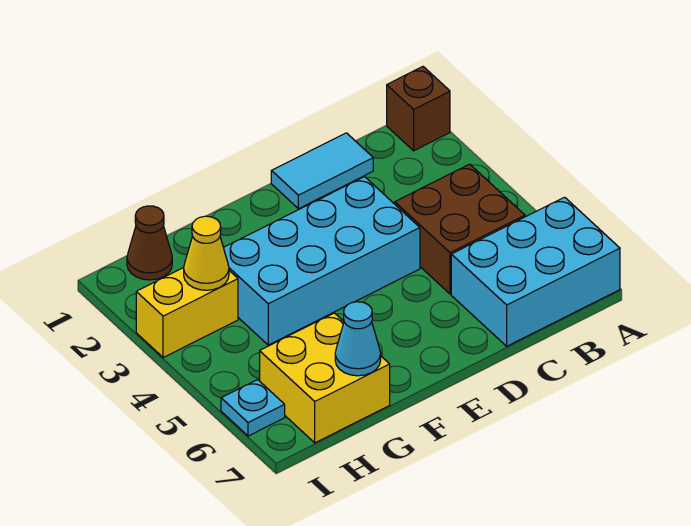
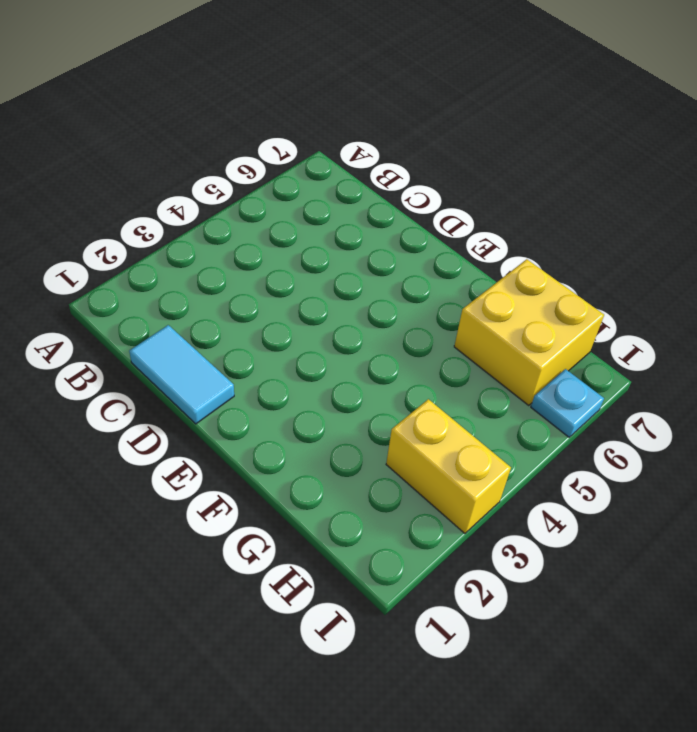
none -> brown brick A1 level 1
none -> cyan brick A6:C7 level 1

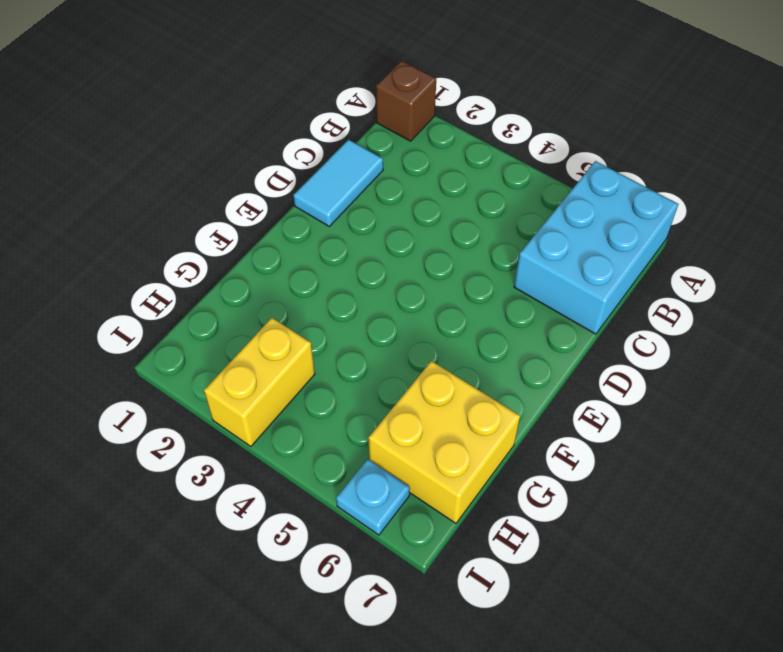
none -> brown brick B4:C5 level 1
none -> cyan brick D3:G4 level 1

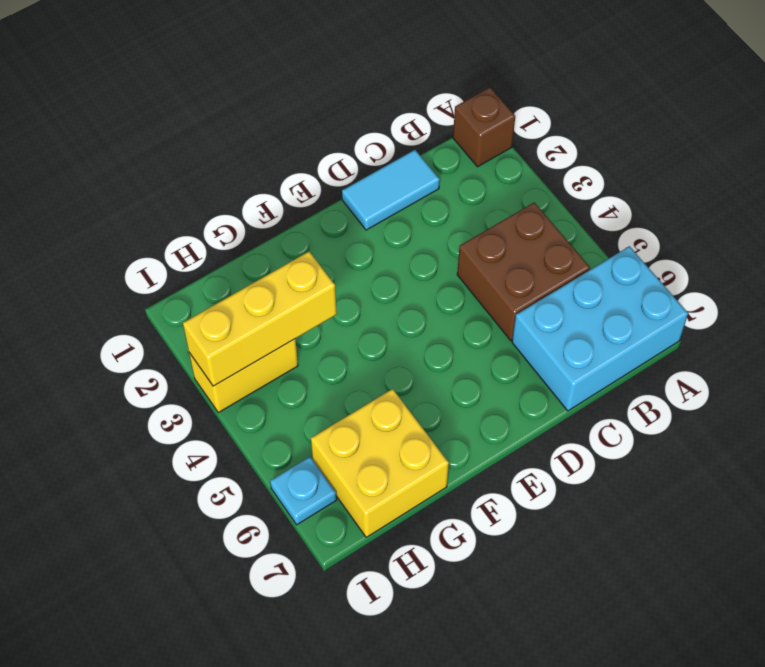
yellow brick G3:I3 level 2 -> yellow cone H3 level 2
none -> cyan brick D3:G4 level 1
none -> brown cone H1 level 1

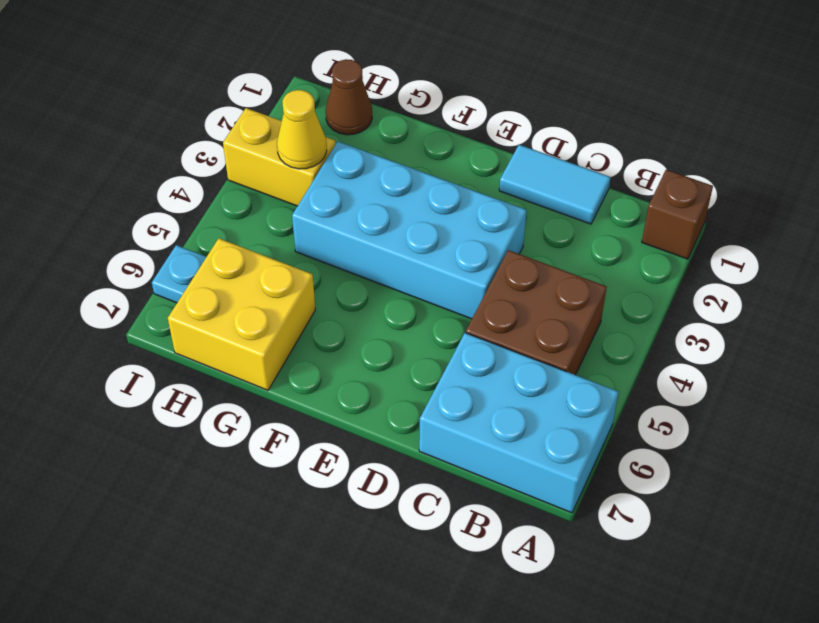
none -> cyan cone G7 level 2

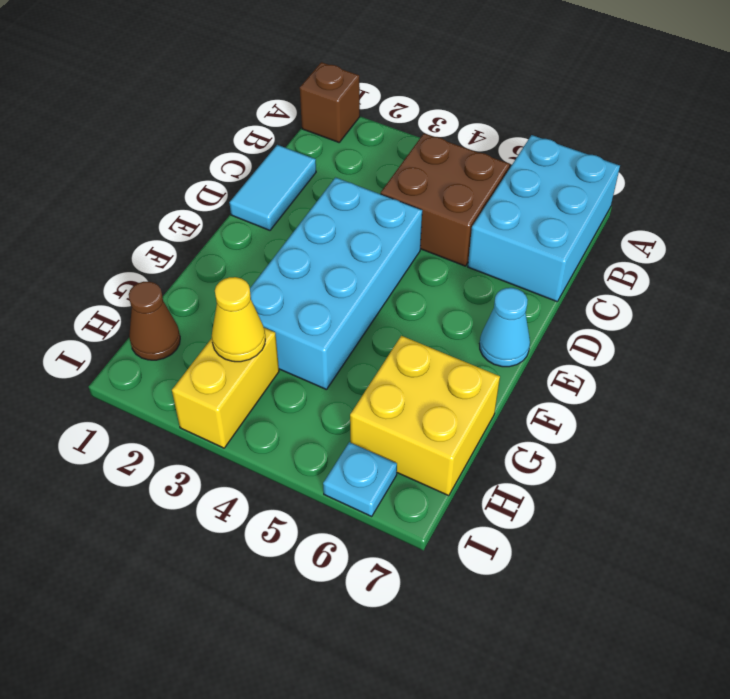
cyan cone E7 level 1 -> cyan cone G7 level 2

